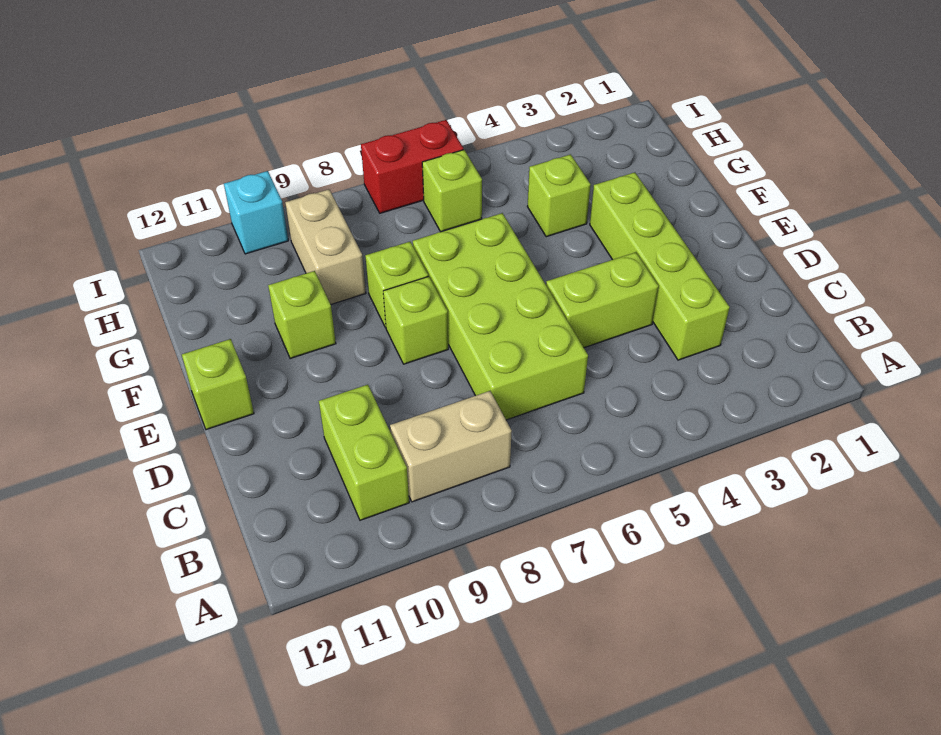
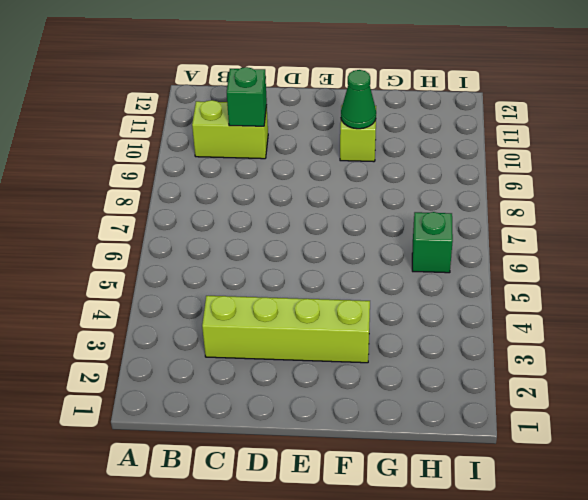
green brick C10 level 2 -> none
green cone F10 level 2 -> none
green brick H6 level 1 -> lime brick H6 level 1
none -> tan brick B8:B9 level 1
none -> lime brick C6:F7 level 1
none -> lime brick D4:D5 level 1

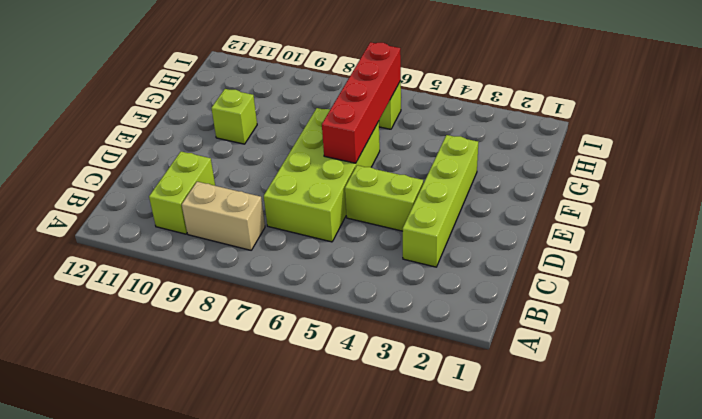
red brick E6:H6 level 2 -> none
none -> lime brick E8 level 1
none -> lime brick E12 level 1
none -> lime brick F8 level 1

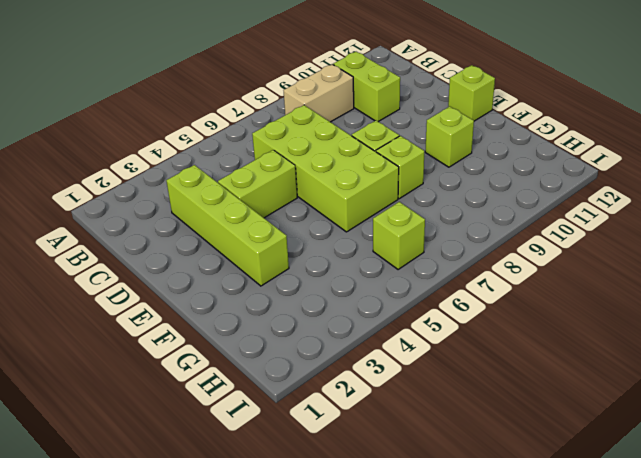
none -> lime brick G4 level 1
none -> tan brick G9:H9 level 1
none -> red brick I6:I7 level 1

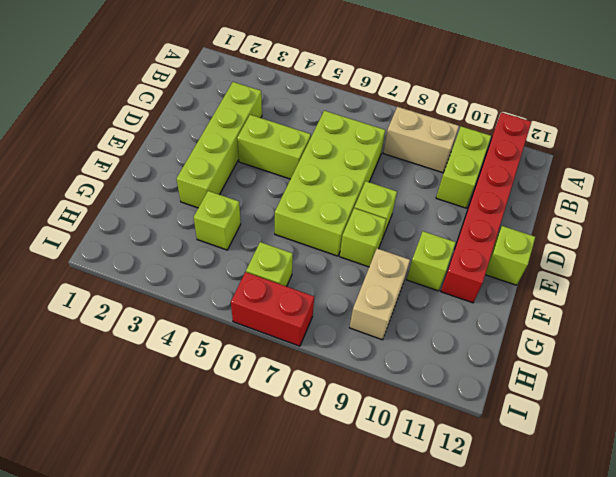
red brick A11:F11 level 1 -> none
none -> cyan brick I10 level 1

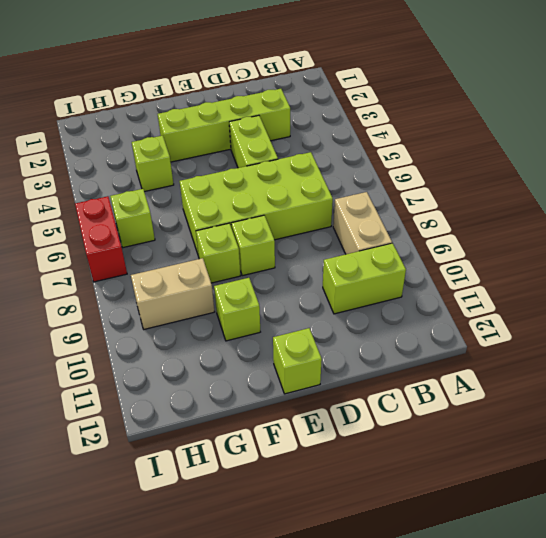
none -> cyan brick I10 level 1

